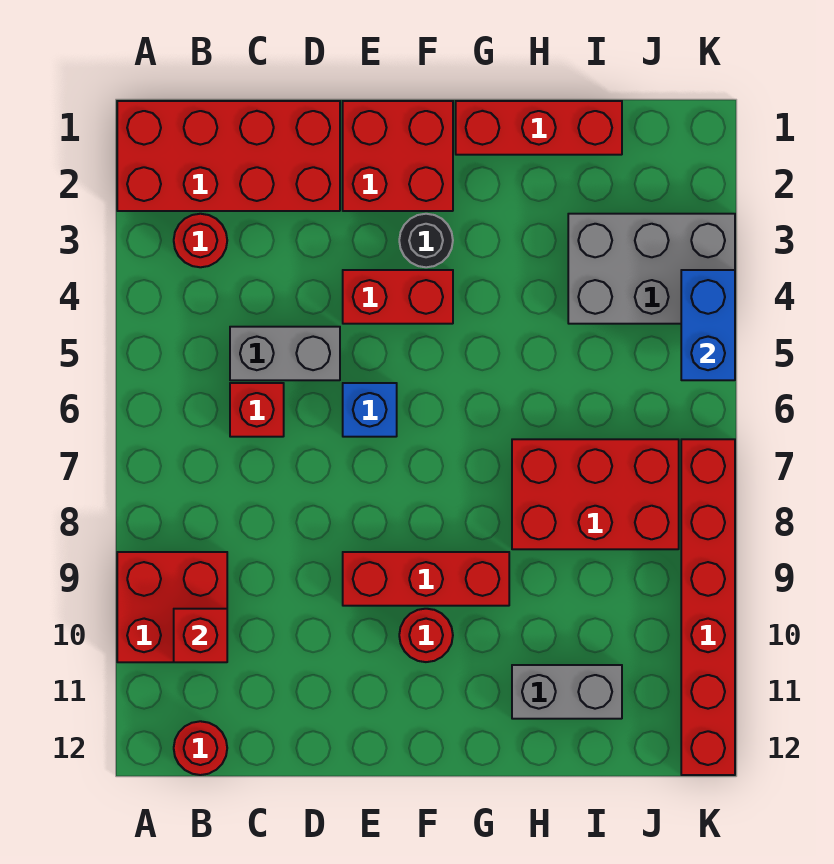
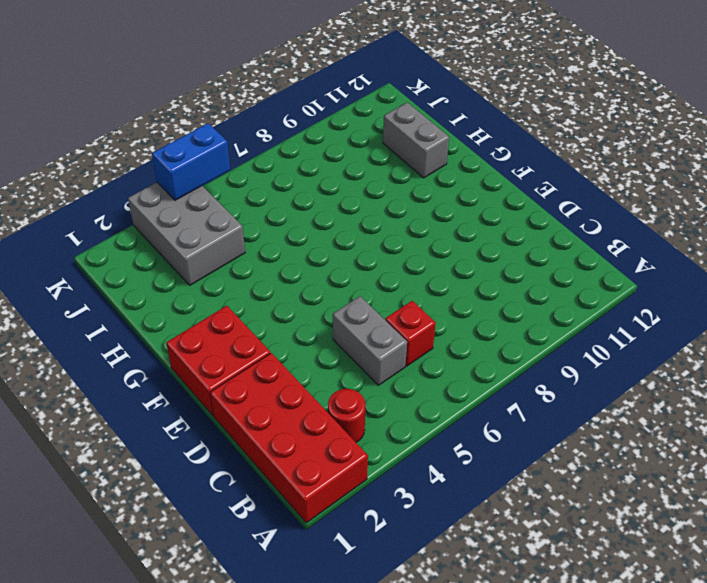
none -> red brick A9:B10 level 1
none -> red round brick B12 level 1
none -> red brick E4:F4 level 1

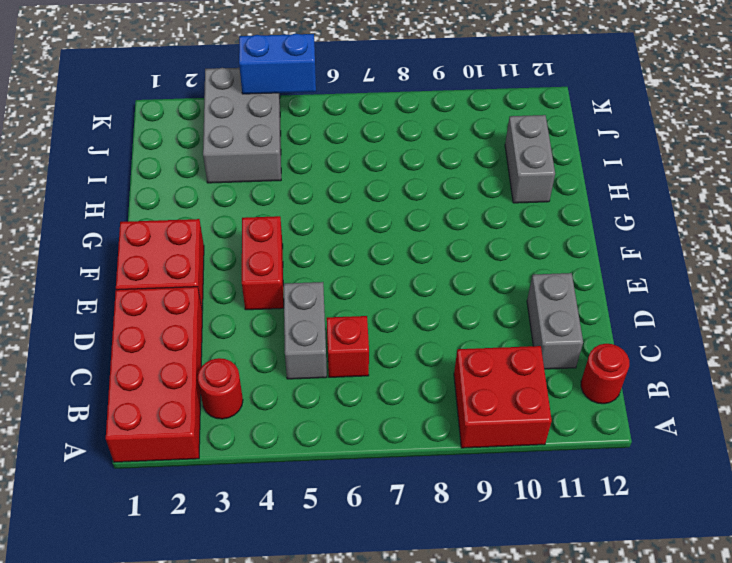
grey brick C11:D11 level 1 -> none
none -> blue brick E6 level 1
none -> red brick E9:G9 level 1
none -> black round brick F3 level 1

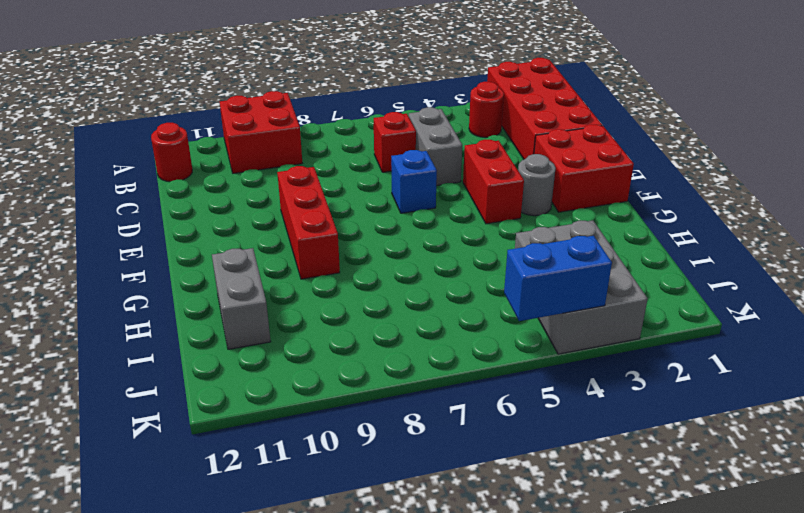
grey round brick F3 level 1 -> black round brick F3 level 1
none -> red round brick F10 level 1
none -> red brick G1:I1 level 1
none -> red brick H7:J8 level 1

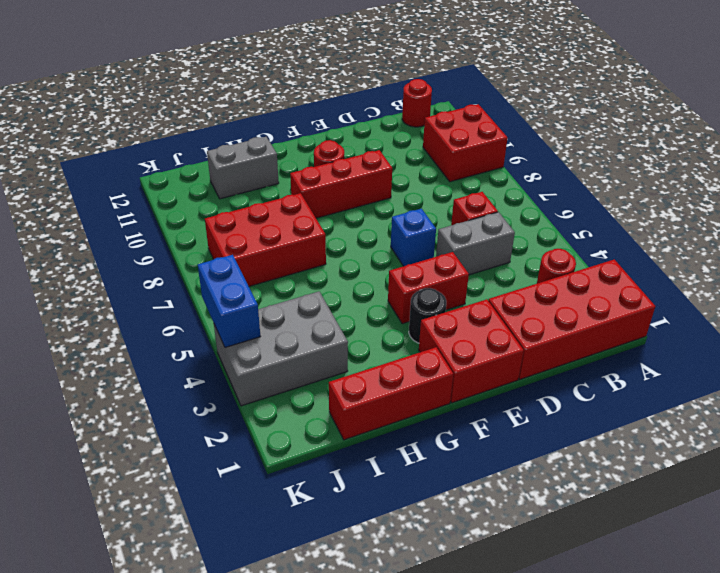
none -> red brick K7:K12 level 1
none -> red brick B10 level 2

